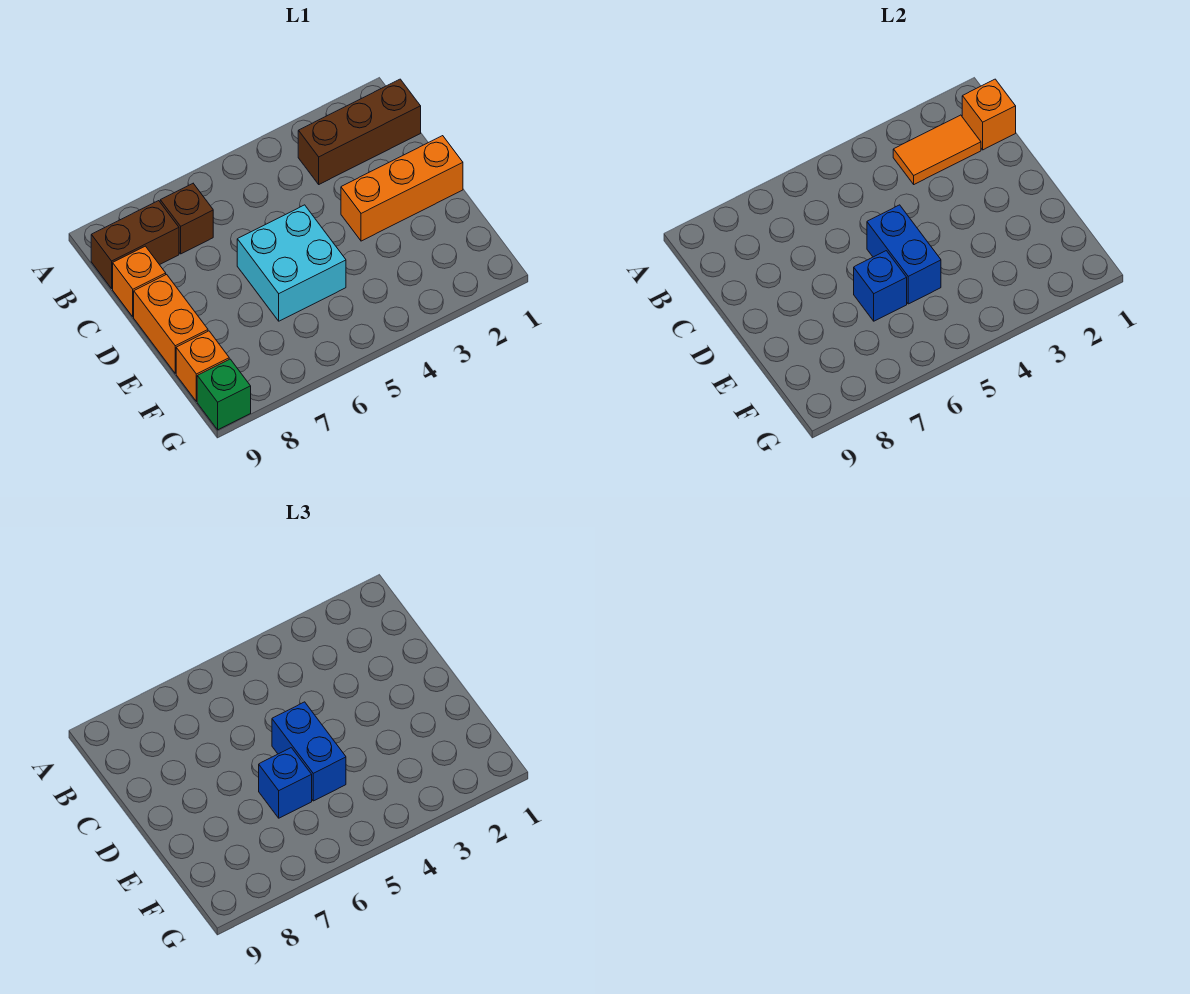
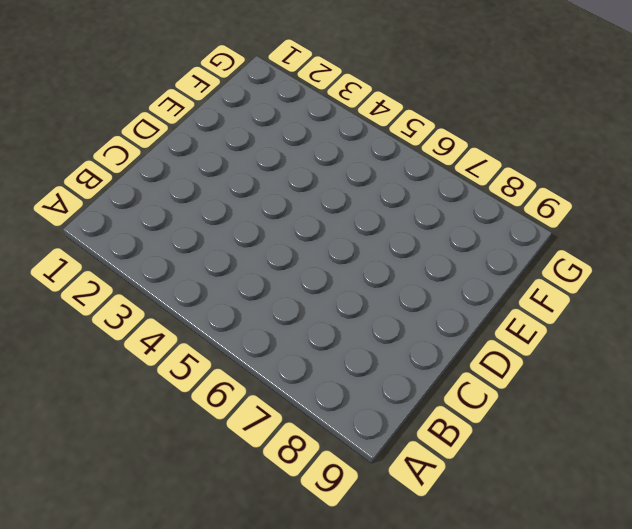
none -> brown brick B1:B3 level 1
none -> brown brick B7 level 1
none -> brown brick B8:B9 level 1

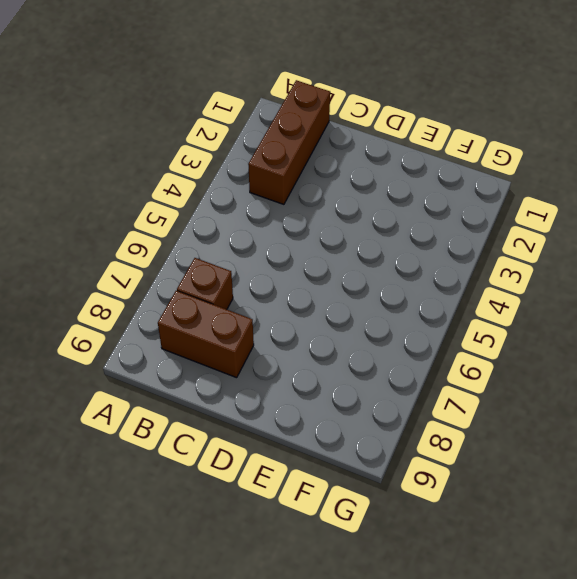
brown brick B8:C8 level 1 -> brown brick B8:B9 level 1
none -> orange brick C9 level 1
none -> orange brick D1:D3 level 1
none -> cyan brick D5:E6 level 1

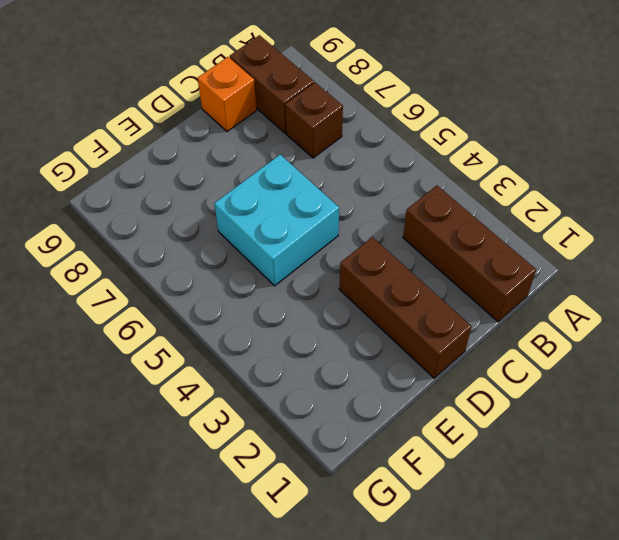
brown brick D1:D3 level 1 -> orange brick D1:D3 level 1
none -> orange brick D9:E9 level 1
none -> orange brick F9 level 1
none -> green brick G9 level 1

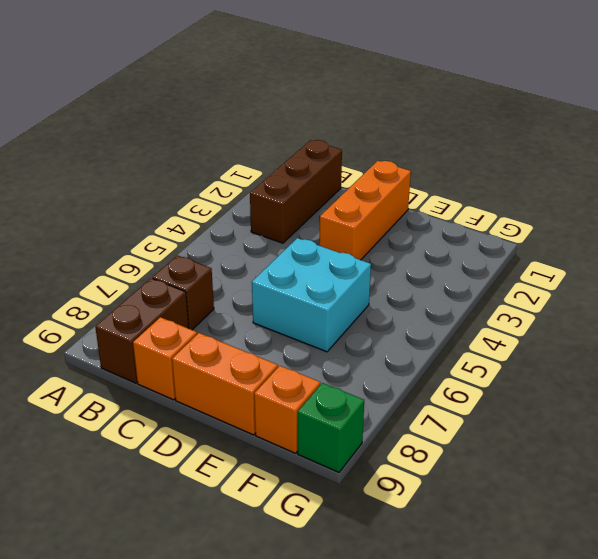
none -> orange brick B1 level 2
none -> orange tile B2:B3 level 2
none -> blue brick D5:E5 level 2

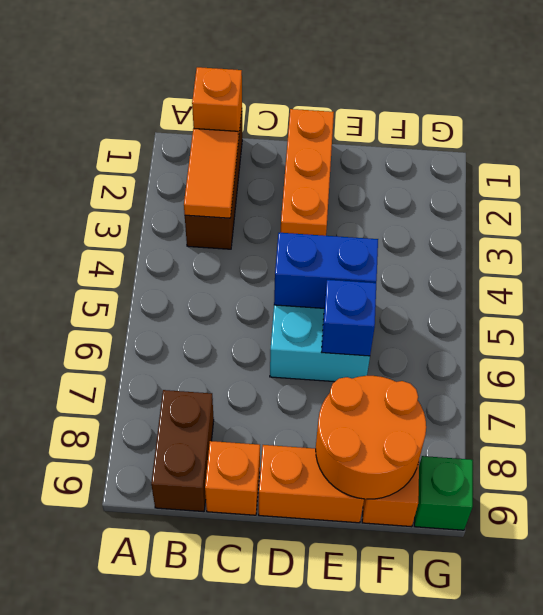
orange round brick E8:F9 level 2 -> none
none -> brown brick B7 level 1
none -> blue brick D5:E5 level 3
none -> blue brick E6 level 3

